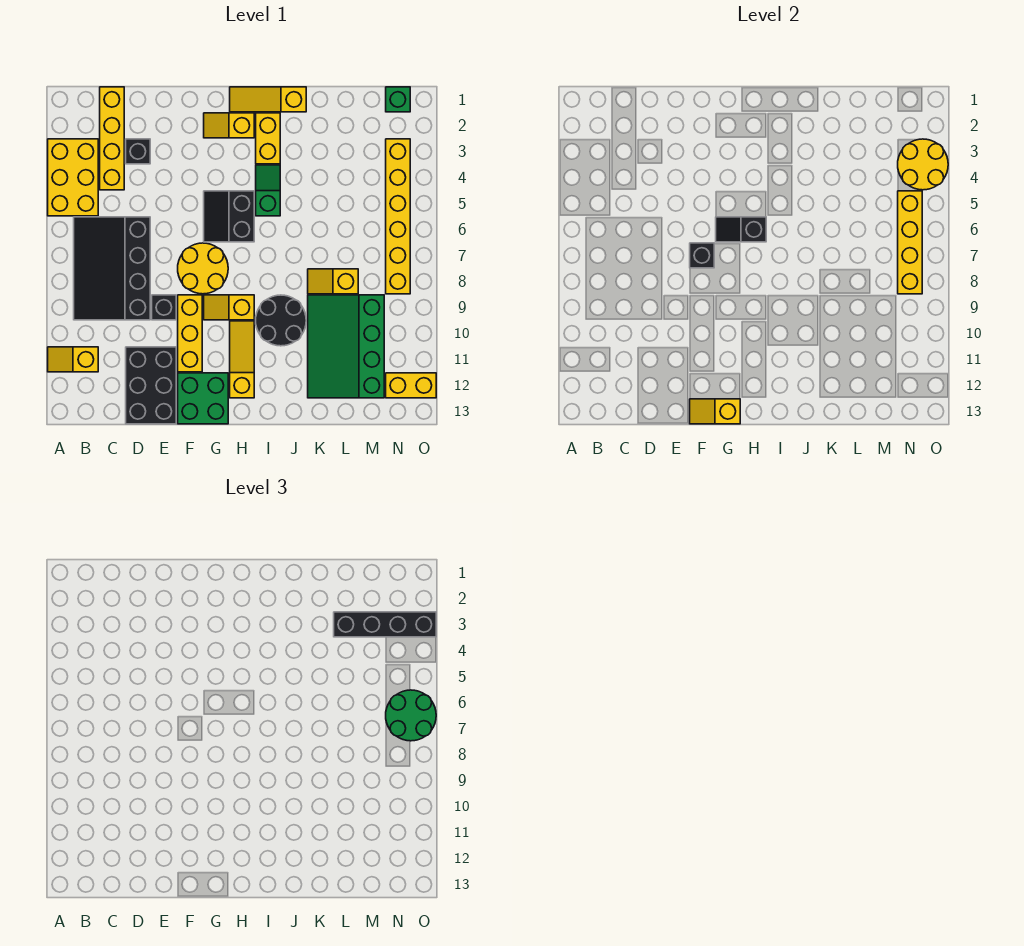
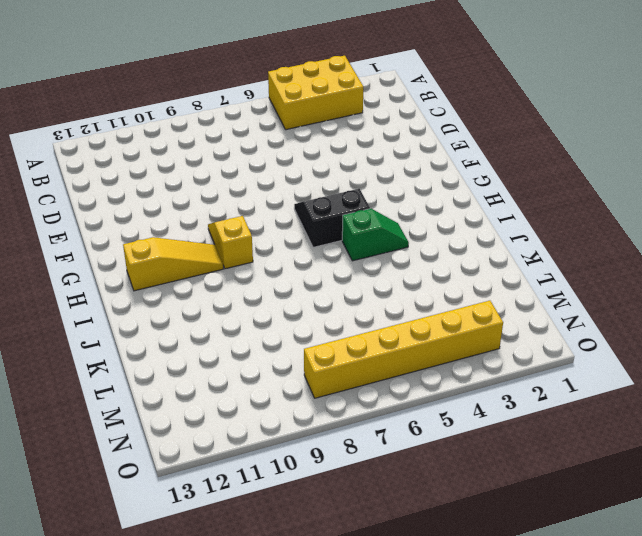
none -> yellow slope A11:B11 level 1 top B
none -> black slope B6:D9 level 1 top D
none -> yellow brick C1:C4 level 1
none -> black brick D3 level 1

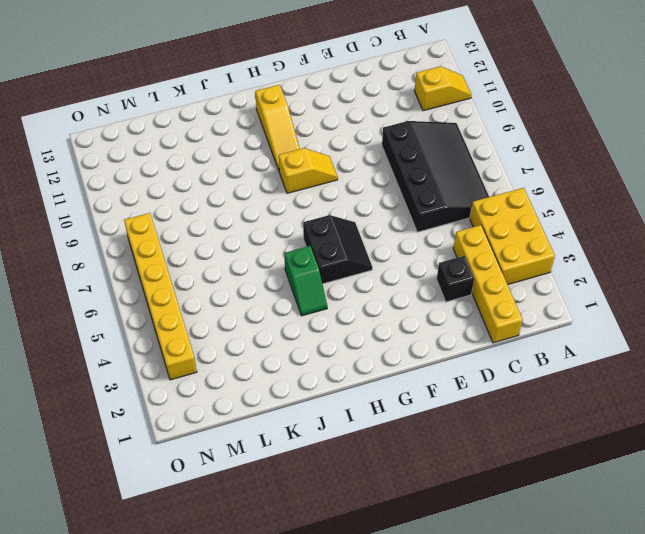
none -> black brick D11:E13 level 1
none -> black brick E9 level 1
none -> yellow round brick F7:G8 level 1
none -> yellow brick F9:F11 level 1

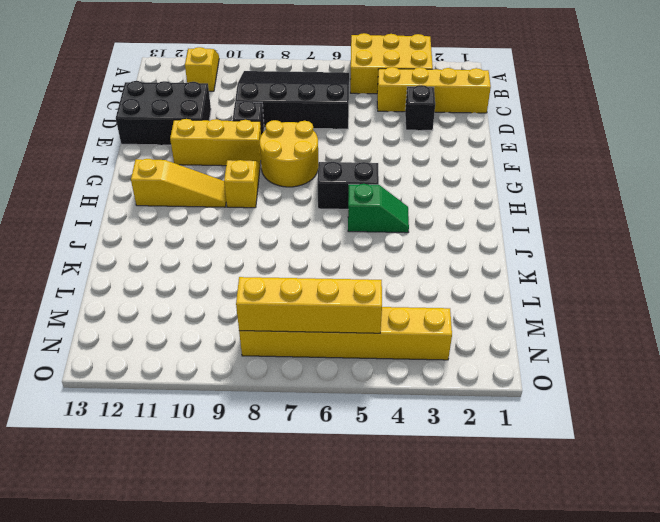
none -> green brick F12:G13 level 1
none -> yellow slope G2:H2 level 1 top H
none -> yellow slope H1:J1 level 1 top J
none -> yellow brick I2:I3 level 1

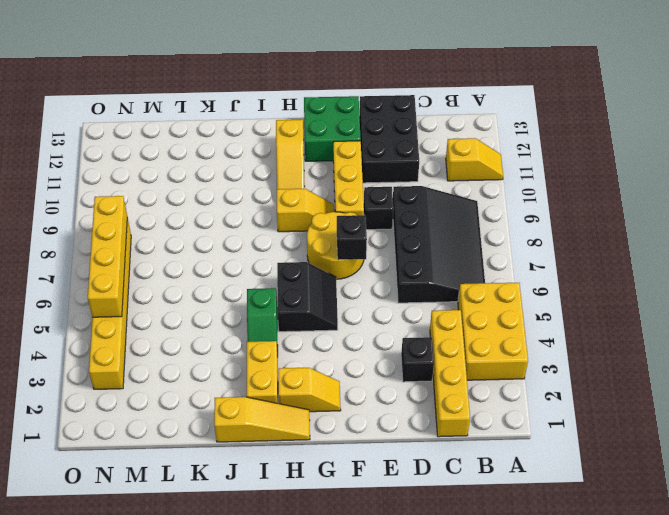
none -> black round brick I9:J10 level 1
none -> yellow slope K8:L8 level 1 top L
none -> green slope K9:M12 level 1 top M
none -> green brick N1 level 1

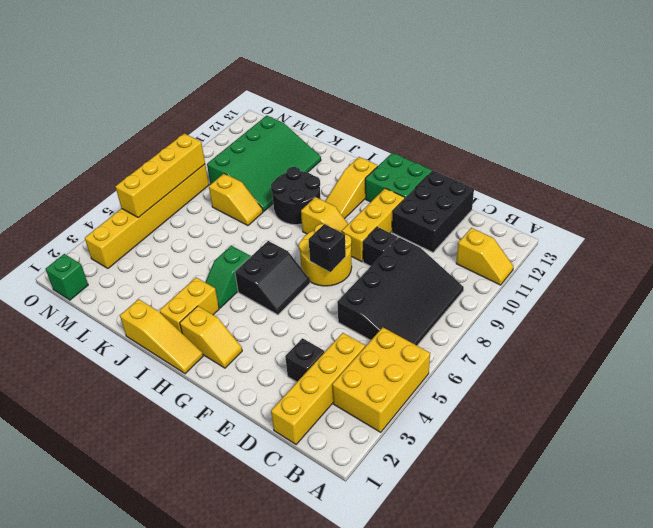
none -> yellow brick N12:O12 level 1
none -> yellow slope F13:G13 level 2 top G
none -> black slope G6:H6 level 2 top H
none -> yellow round brick N3:O4 level 2

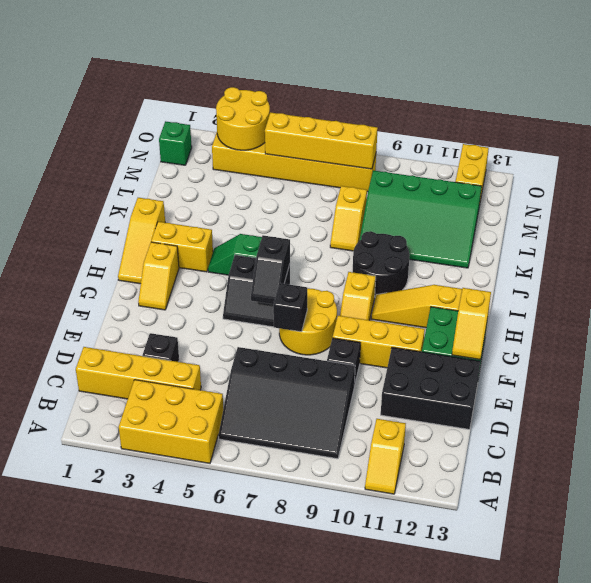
none -> black brick L3:O3 level 3
none -> green round brick N6:O7 level 3

